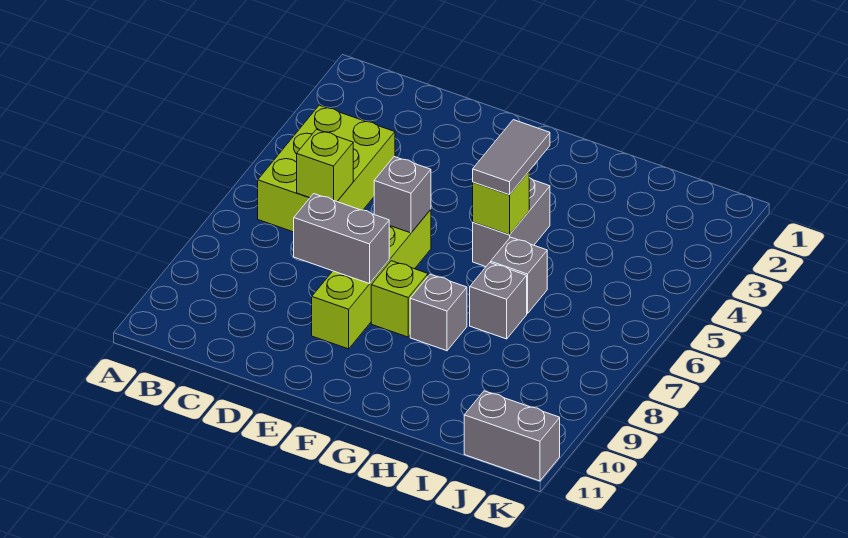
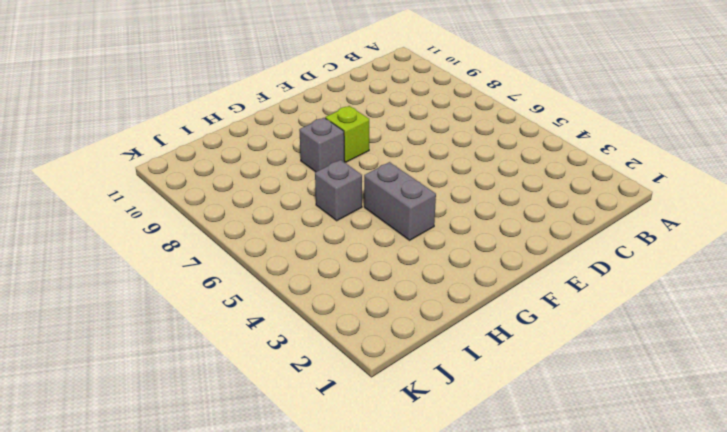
none -> lime brick B4:C6 level 1
none -> lime brick E6:E9 level 1
none -> grey brick H7 level 1

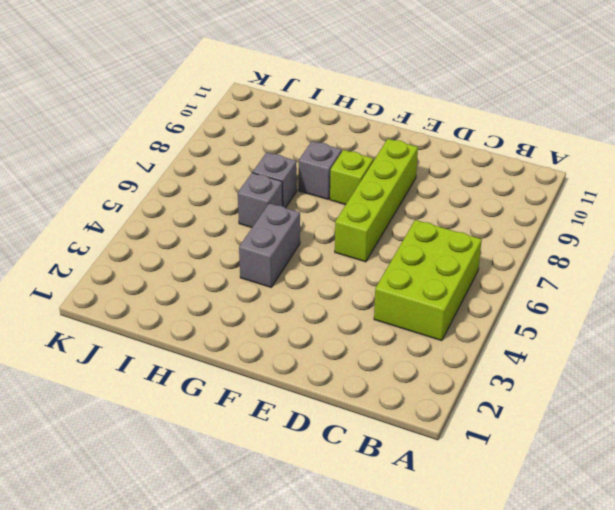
none -> grey brick J11:K11 level 1
none -> lime brick C6 level 2
none -> grey brick D8:E8 level 2

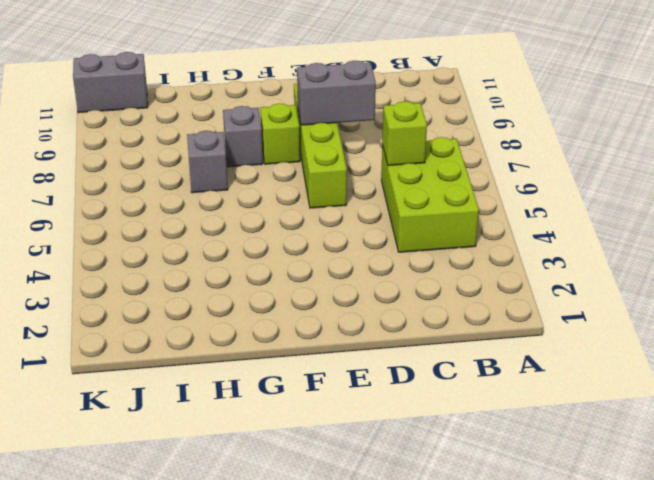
none -> grey brick G4:G5 level 1
none -> grey brick H6 level 1
none -> grey brick E6 level 2

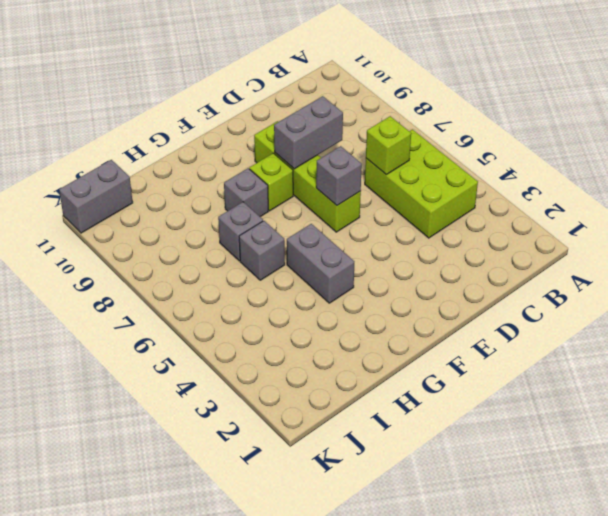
none -> lime brick G5 level 2
none -> grey tile G4:G5 level 3

